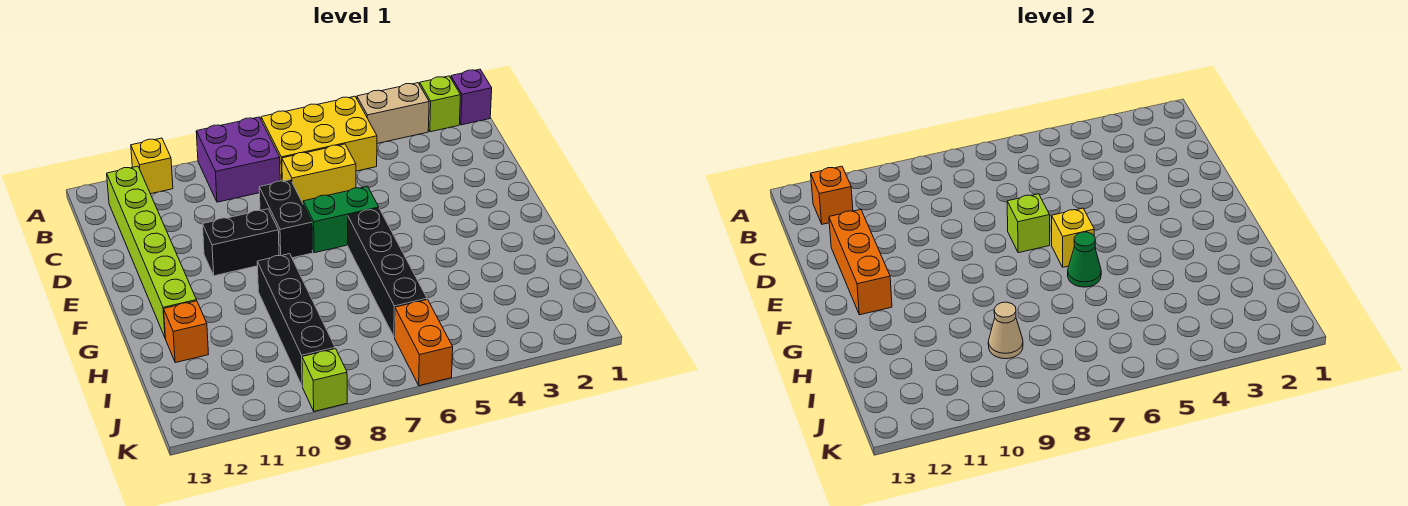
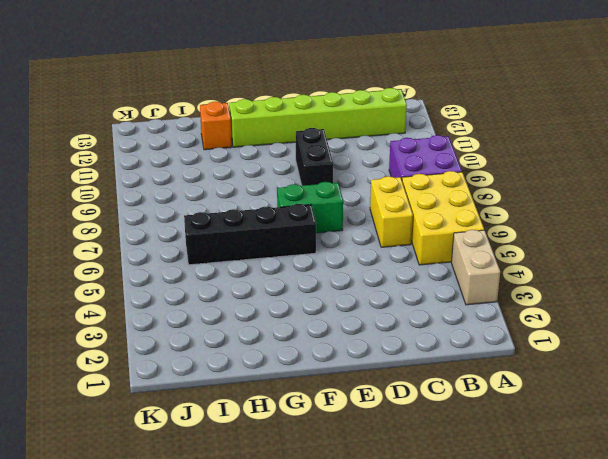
green brick E7:F7 level 1 -> green brick E6:E7 level 1
none -> purple brick A1 level 1
none -> lime brick A2 level 1
none -> yellow brick A11 level 1

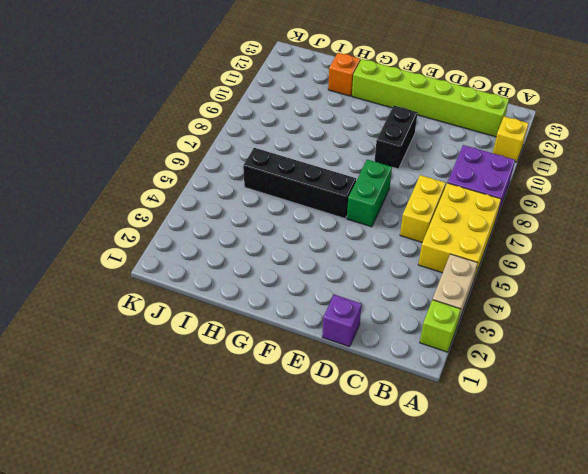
purple brick D1 level 1 -> purple brick A1 level 1
none -> black brick D8:E8 level 1
none -> black brick G9:J9 level 1
none -> orange brick J6:K6 level 1

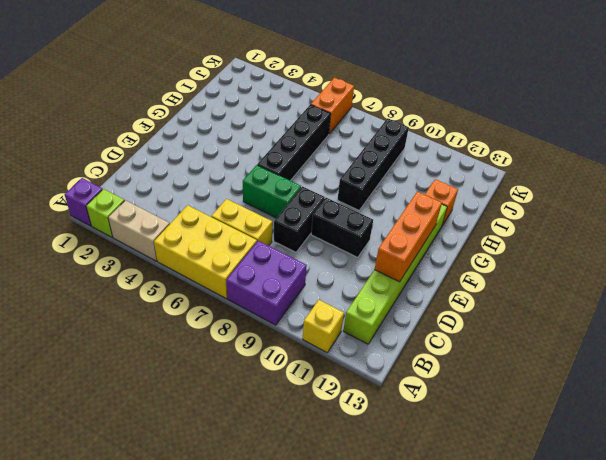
none -> lime brick K9 level 1
none -> orange brick B12 level 2
none -> lime brick E7 level 2

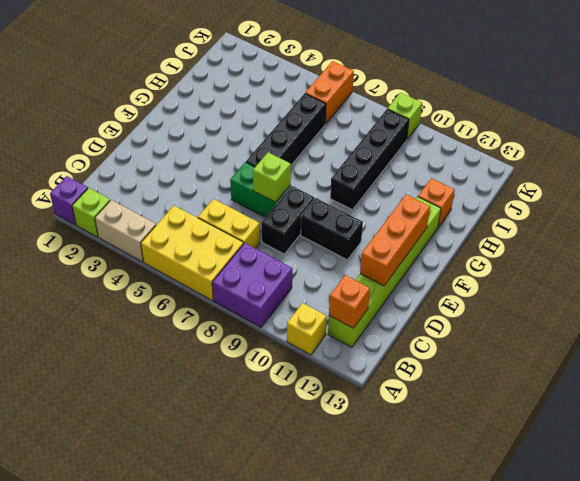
none -> yellow brick F6 level 2
none -> green cone G6 level 2
none -> tan cone I9 level 2

